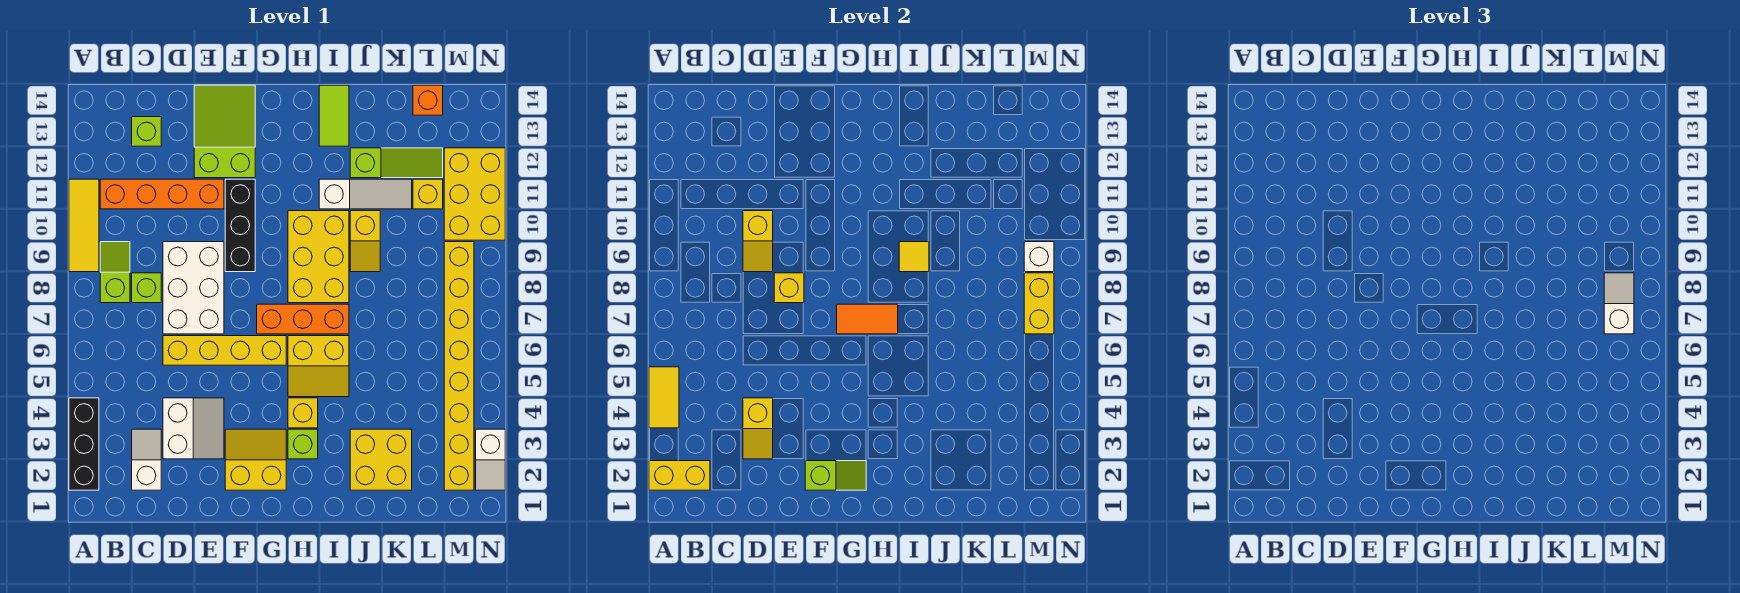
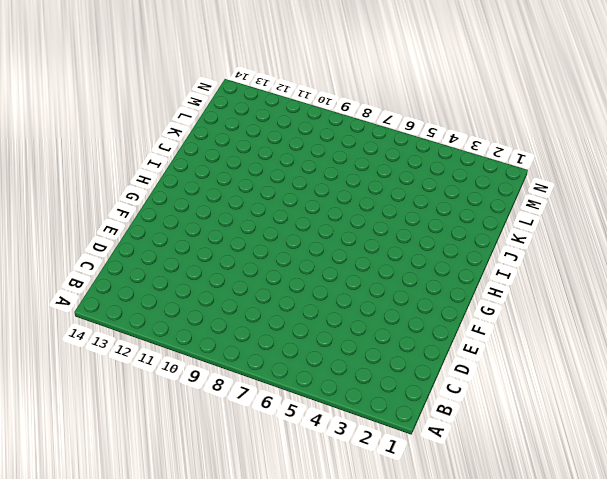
none -> black brick A2:A4 level 1
none -> yellow tile A9:A11 level 1
none -> lime slope B8:B9 level 1 top 8
none -> orange brick B11:E11 level 1

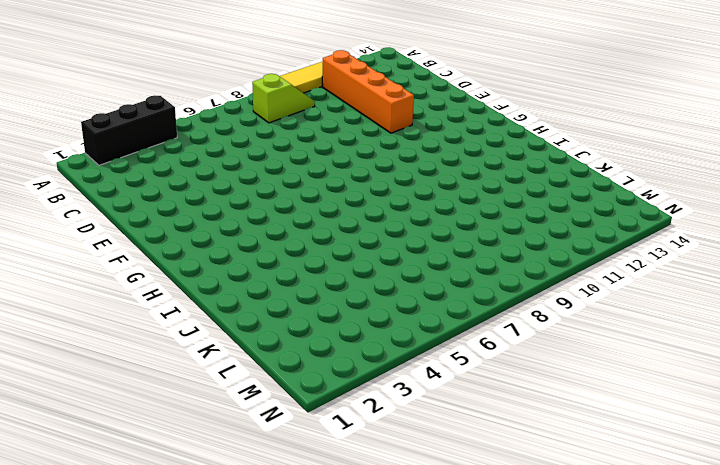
none -> white slope C2:C3 level 1 top 2
none -> lime brick C8 level 1
none -> lime brick C13 level 1
none -> white slope D3:E4 level 1 top D

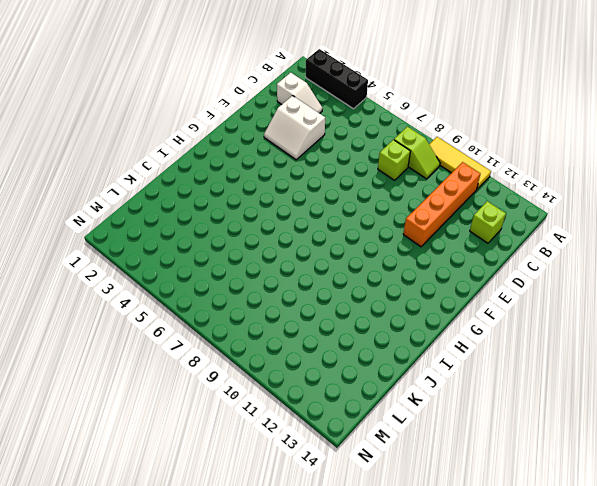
none -> yellow brick D6:G6 level 1
none -> white brick D7:E9 level 1
none -> lime slope E12:F14 level 1 top 12
none -> yellow slope F2:G3 level 1 top 2

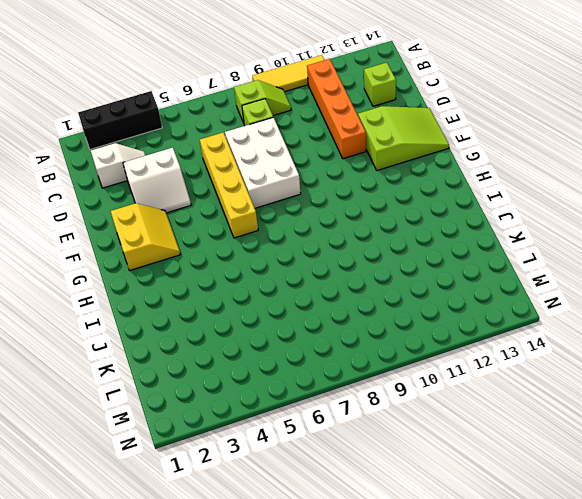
white brick D7:F8 level 1 -> white brick D7:E9 level 1
none -> black brick F9:F11 level 1
none -> orange brick G7:I7 level 1
none -> lime brick H3 level 1
none -> yellow brick H4 level 1

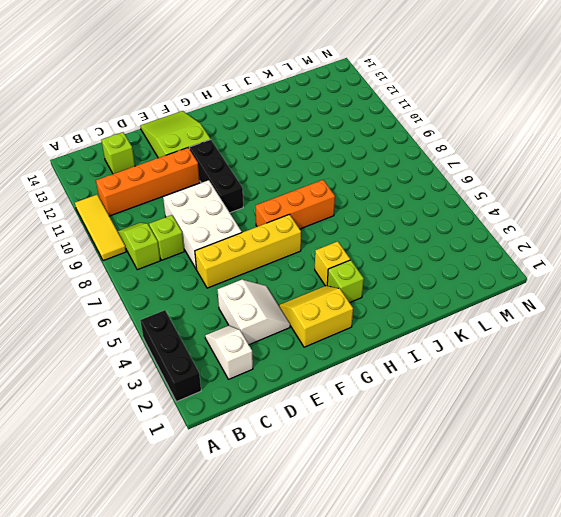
none -> yellow slope H5:I6 level 1 top 6
none -> yellow brick H8:I10 level 1
none -> white slope I11:K11 level 1 top I
none -> lime tile I13:I14 level 1

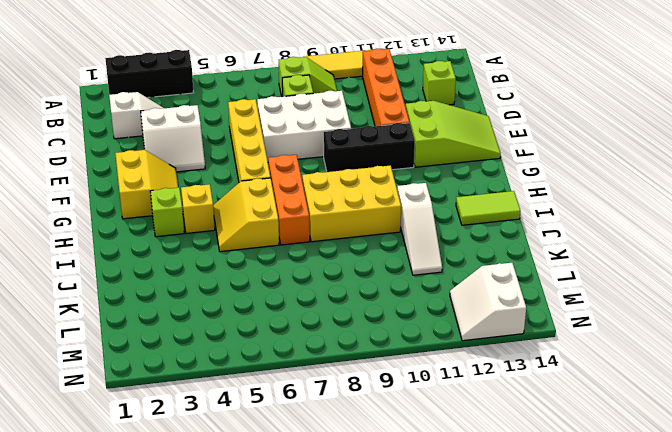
white slope M12:N13 level 1 top 13 -> yellow brick M10:N12 level 1
none -> yellow brick J2:K3 level 1
none -> yellow slope J9:J10 level 1 top 10
none -> lime slope J12:L12 level 1 top J
none -> yellow brick L11 level 1

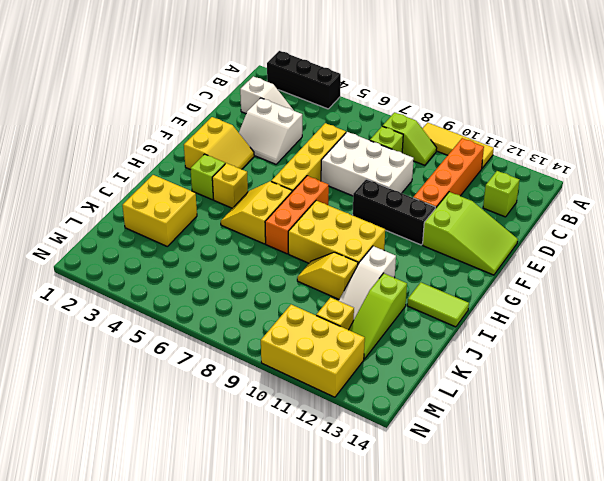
none -> orange brick L14 level 1
none -> yellow brick M2:M9 level 1
none -> white slope N2:N3 level 1 top 3
none -> yellow brick A2:B2 level 2

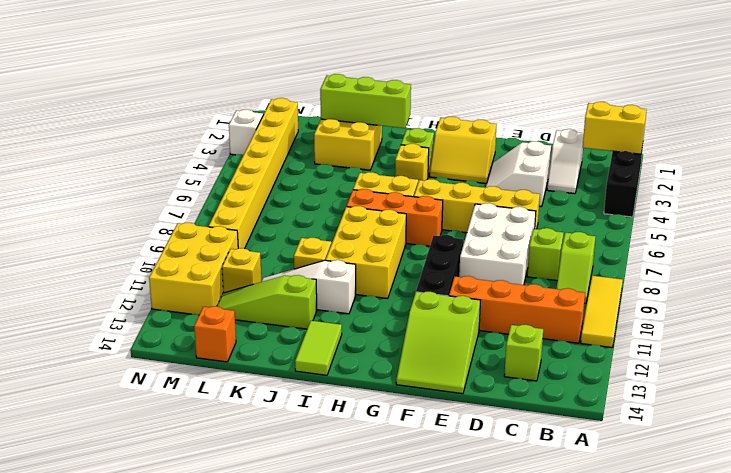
lime brick I2:K2 level 2 -> none
none -> yellow tile A4:A5 level 2
none -> yellow slope D3:D4 level 2 top 4
none -> yellow slope D9:D10 level 2 top 10
none -> yellow brick E8 level 2

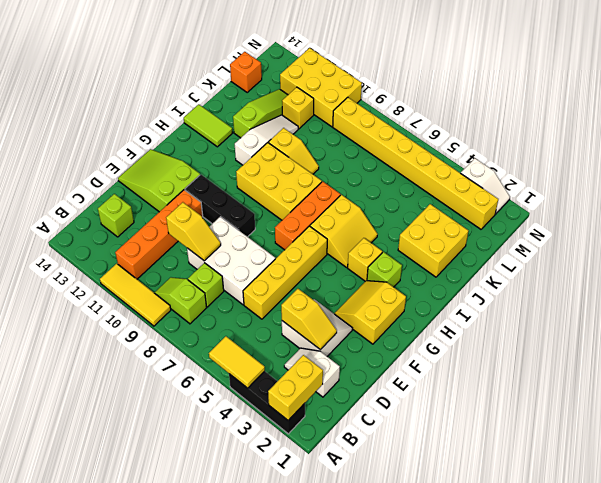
none -> yellow brick E8 level 2
none -> lime slope F2:G2 level 2 top F
none -> orange tile G7:H7 level 2
none -> yellow tile I9 level 2

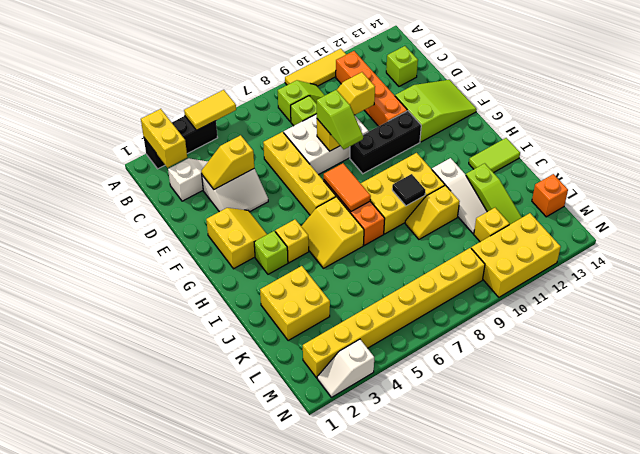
lime slope E8:F8 level 3 top E -> lime slope F2:G2 level 2 top F
black tile I9 level 2 -> yellow tile I9 level 2
none -> yellow brick M7:M8 level 2
none -> white brick M9 level 2
none -> white slope M7:M8 level 3 top 7

